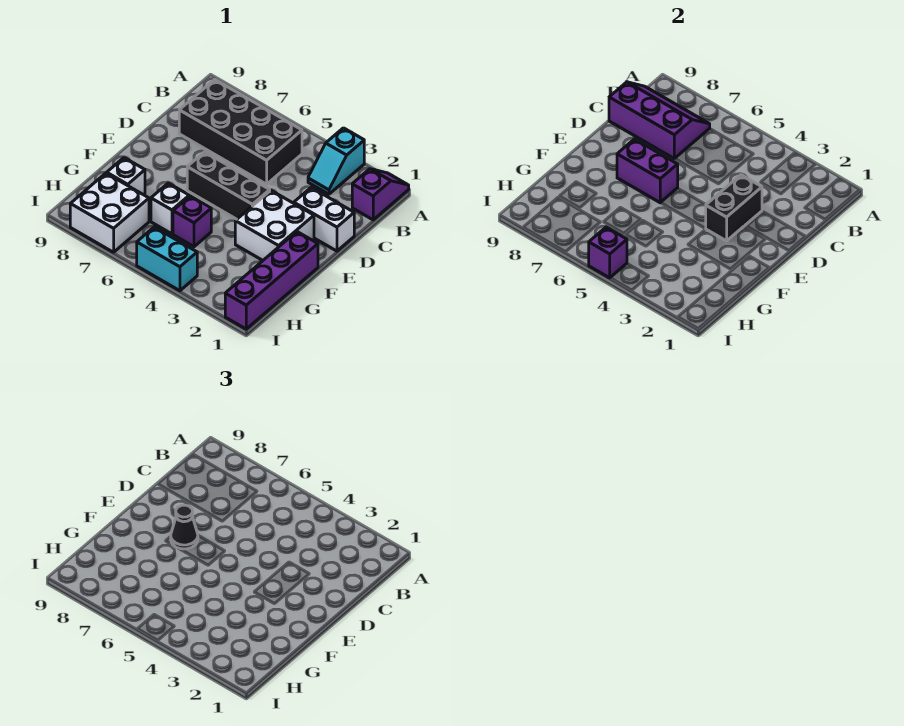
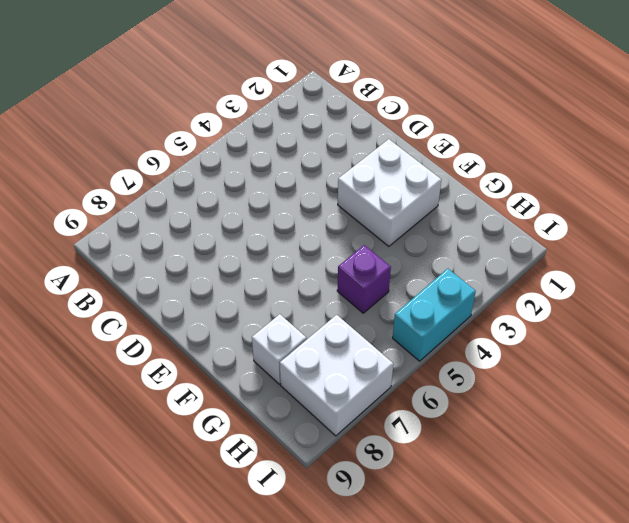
none -> purple slope A1:B1 level 1 top B
none -> cyan slope A3:B3 level 1 top A
none -> black brick B5:C8 level 1

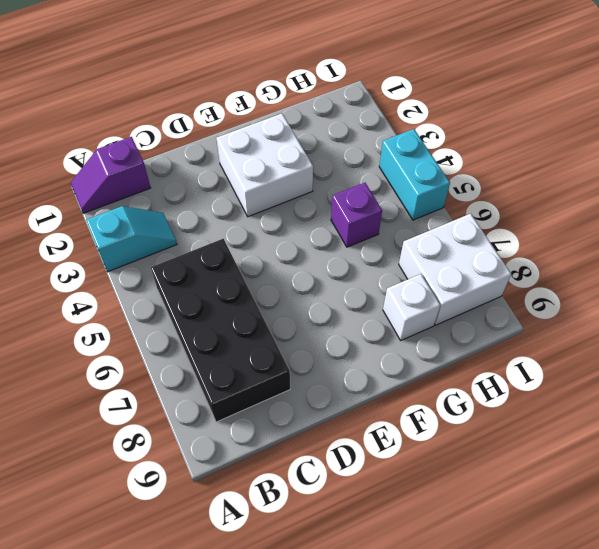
none -> white brick D1:D2 level 1
none -> black brick E4:E6 level 1
none -> purple brick F1:I1 level 1

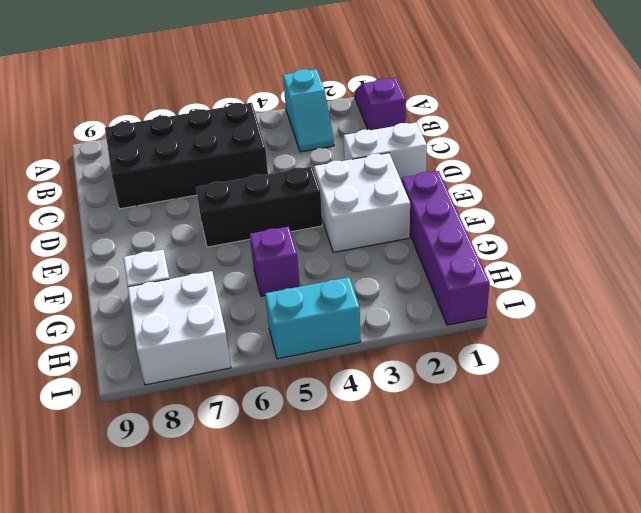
none -> white brick G6 level 1
none -> purple slope B7:C9 level 2 top C
none -> black brick D3:E3 level 2

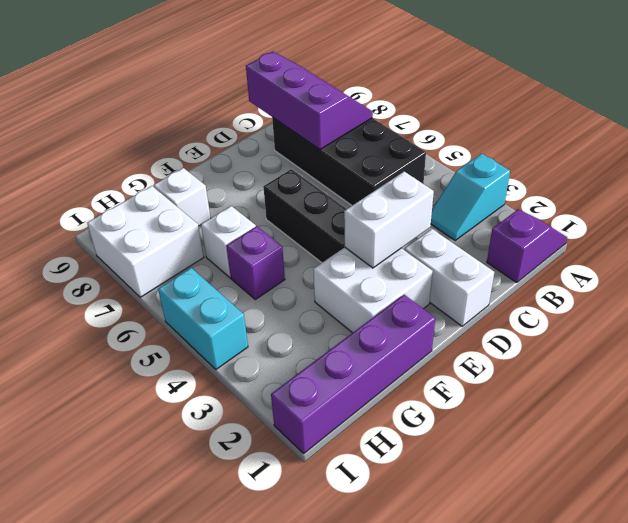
white brick D3:E3 level 2 -> black brick D3:E3 level 2
none -> purple brick E6:E7 level 2
none -> purple brick I5 level 2
none -> black cone E7 level 3

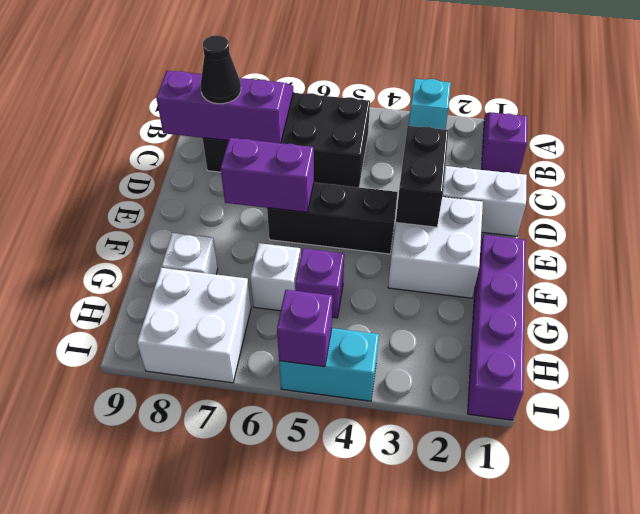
black cone C8 level 3 -> black cone E7 level 3

